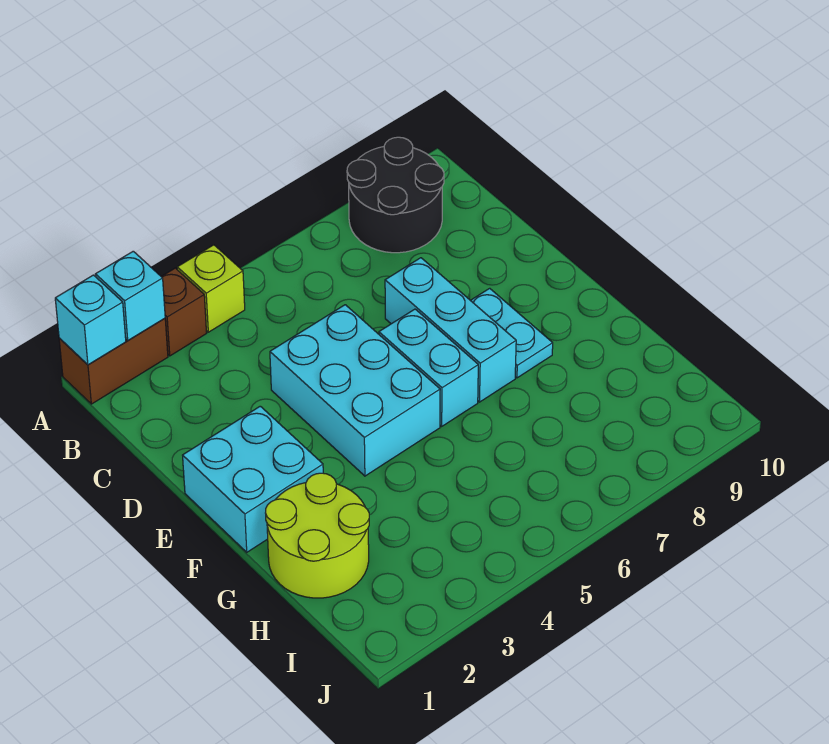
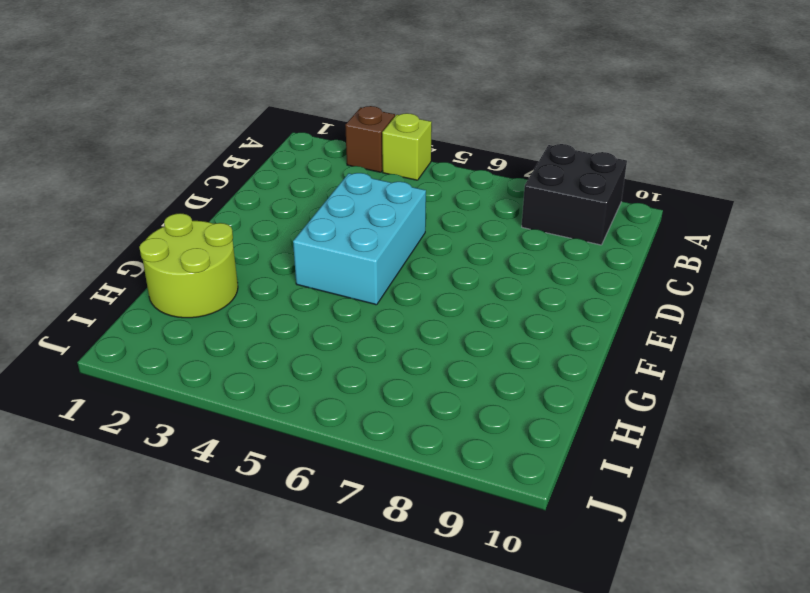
black brick A8:B9 level 1 -> black round brick A8:B9 level 1
none -> brown brick A1:A2 level 1
none -> cyan brick D7:F7 level 1
none -> cyan brick E1:F2 level 1

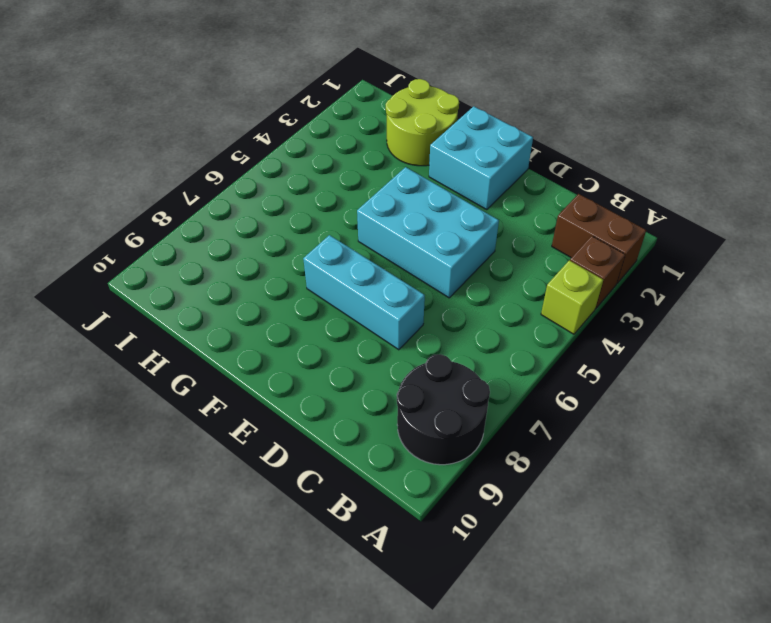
brown brick A2:B2 level 1 -> brown brick A1:A2 level 1
none -> cyan brick E6:F6 level 1
none -> cyan plate E8:F8 level 1
none -> cyan brick A1 level 2

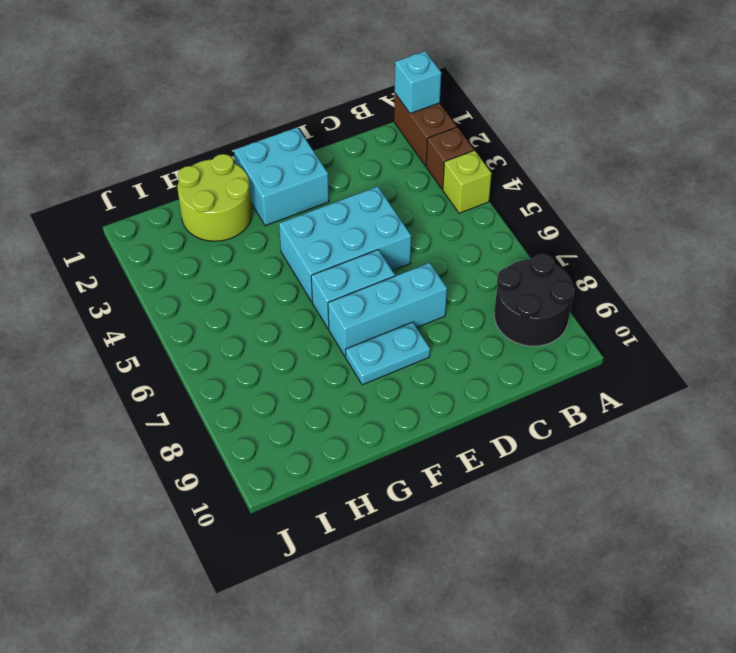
none -> cyan brick A2 level 2

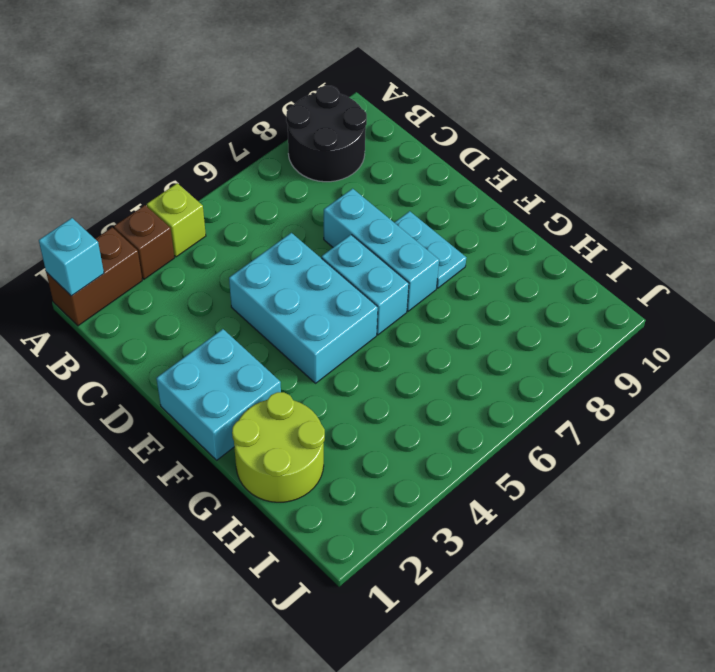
none -> cyan brick A2 level 2

